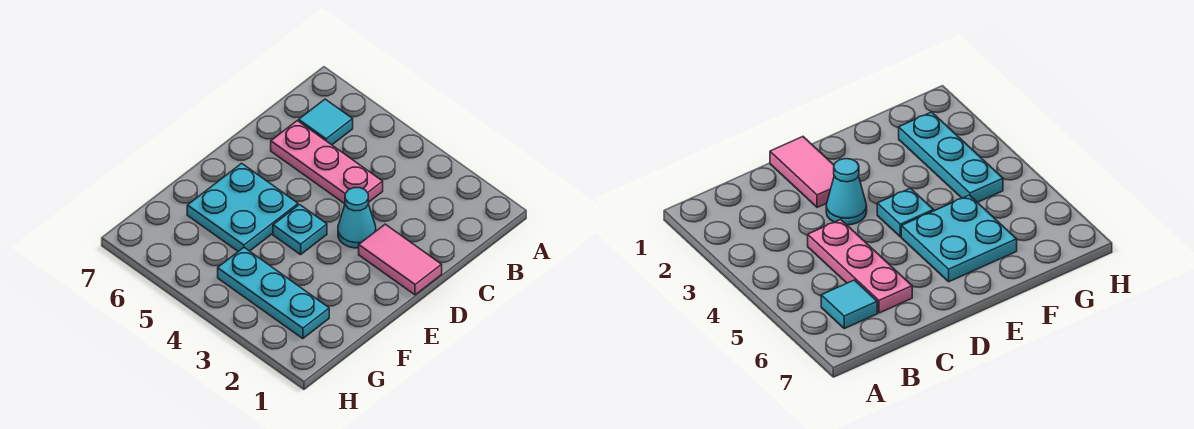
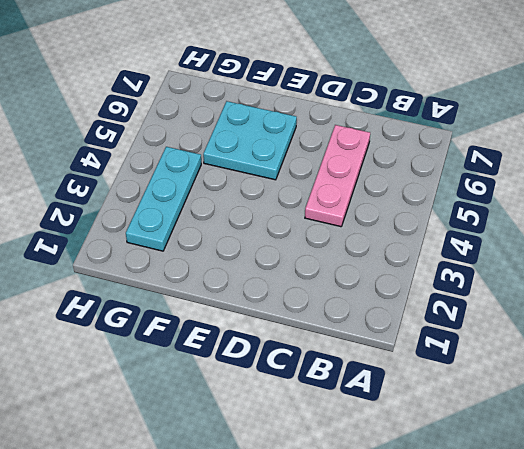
none -> cyan tile B6 level 1
none -> pink tile D1:D2 level 1

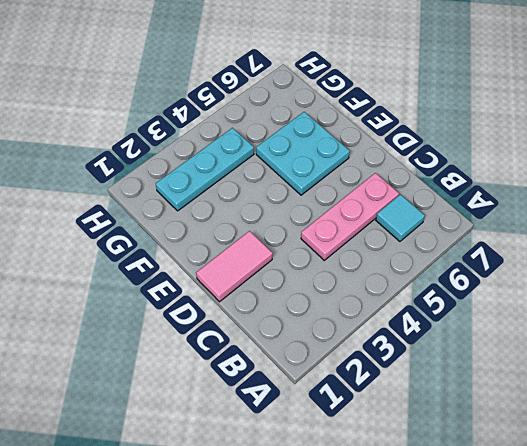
none -> cyan cone D3 level 1
none -> cyan plate E4 level 1

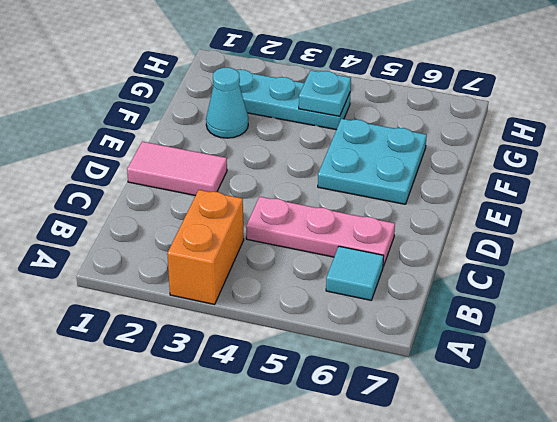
orange brick A3:B3 level 1 -> none
cyan cone F2 level 1 -> cyan cone D3 level 1
cyan plate G4 level 2 -> cyan plate E4 level 1

